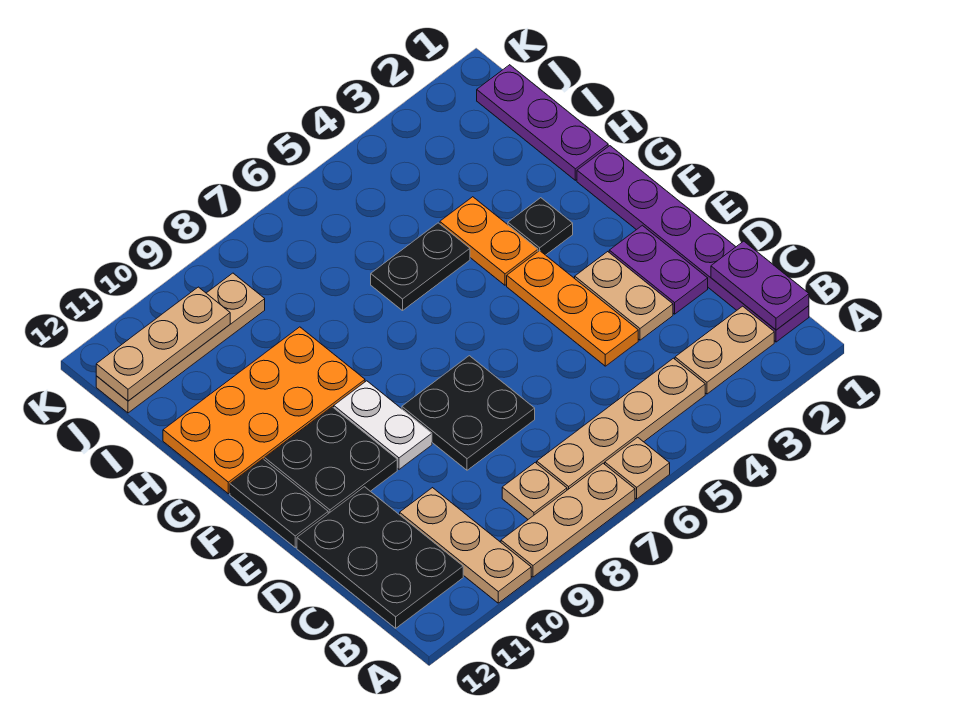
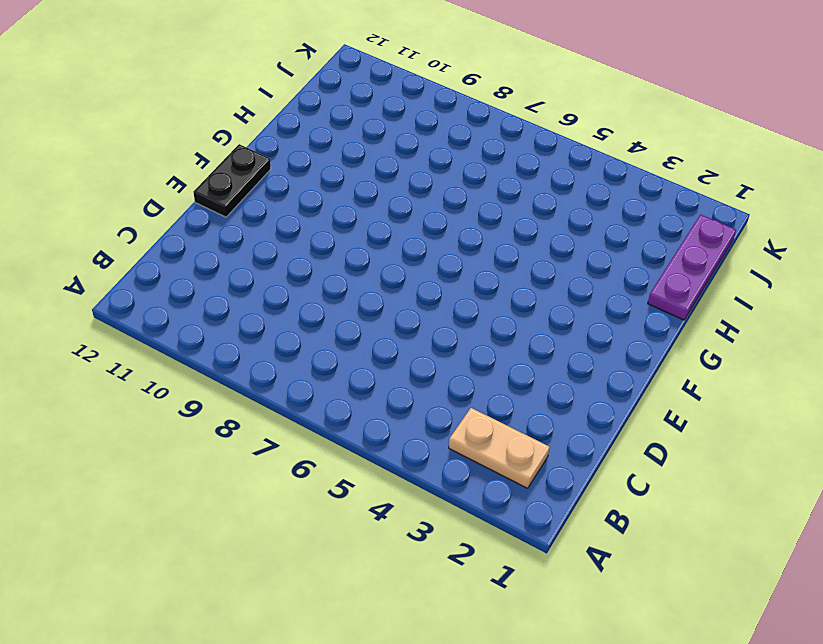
none -> tan plate A6 level 1
none -> tan plate A7:A9 level 1
none -> tan plate A10:C10 level 1

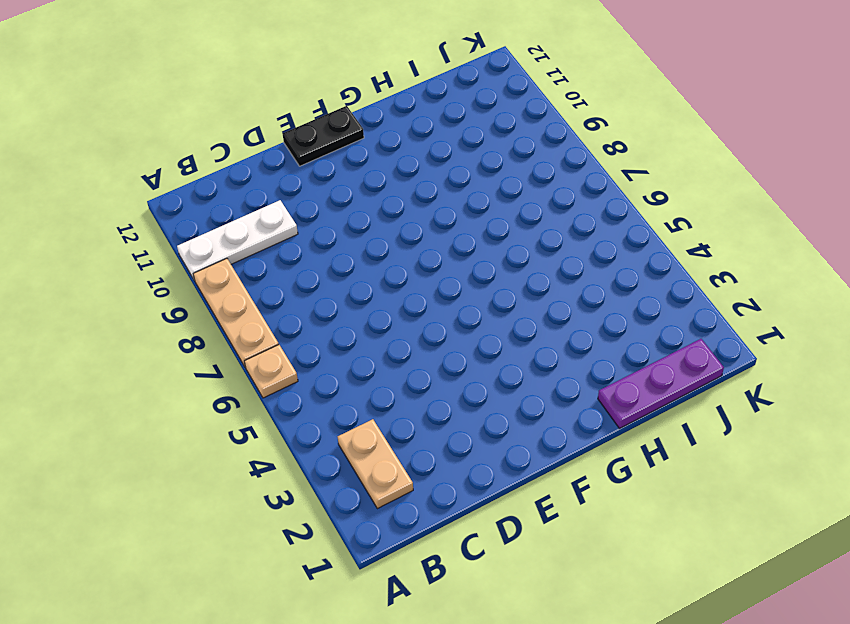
white plate A10:C10 level 1 -> tan plate A10:C10 level 1
none -> purple plate B1:G1 level 1
none -> tan plate B4:B7 level 1
none -> tan plate B8 level 1

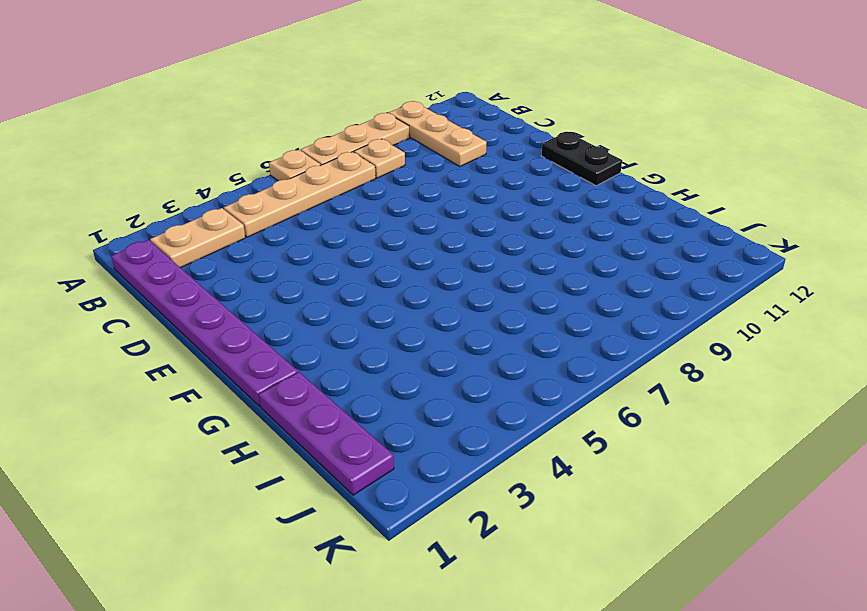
none -> black plate B11:D12 level 1
none -> purple plate D2:E2 level 1
none -> tan plate D3:E3 level 1

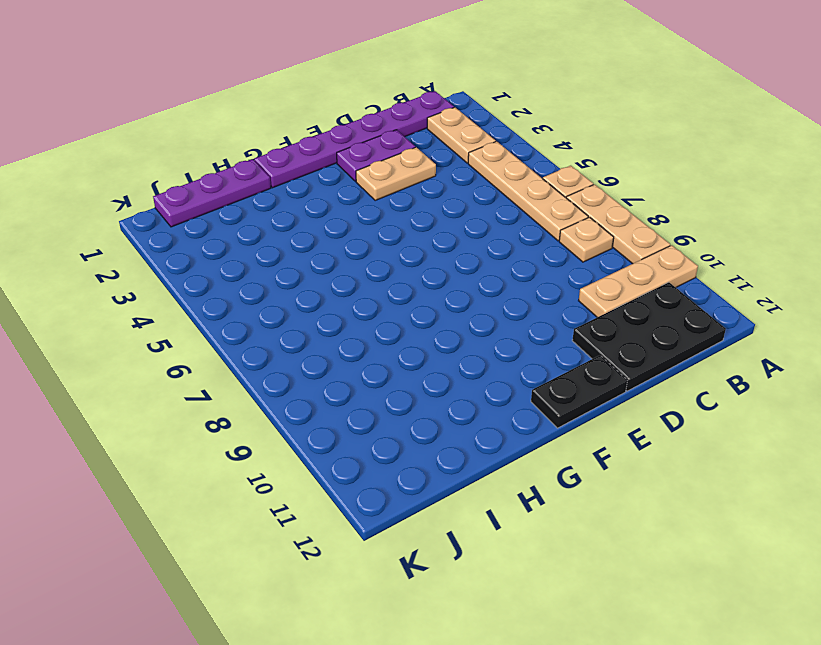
none -> orange plate D4:F4 level 1
none -> black plate D7:E8 level 1
none -> white plate E9:F9 level 1

